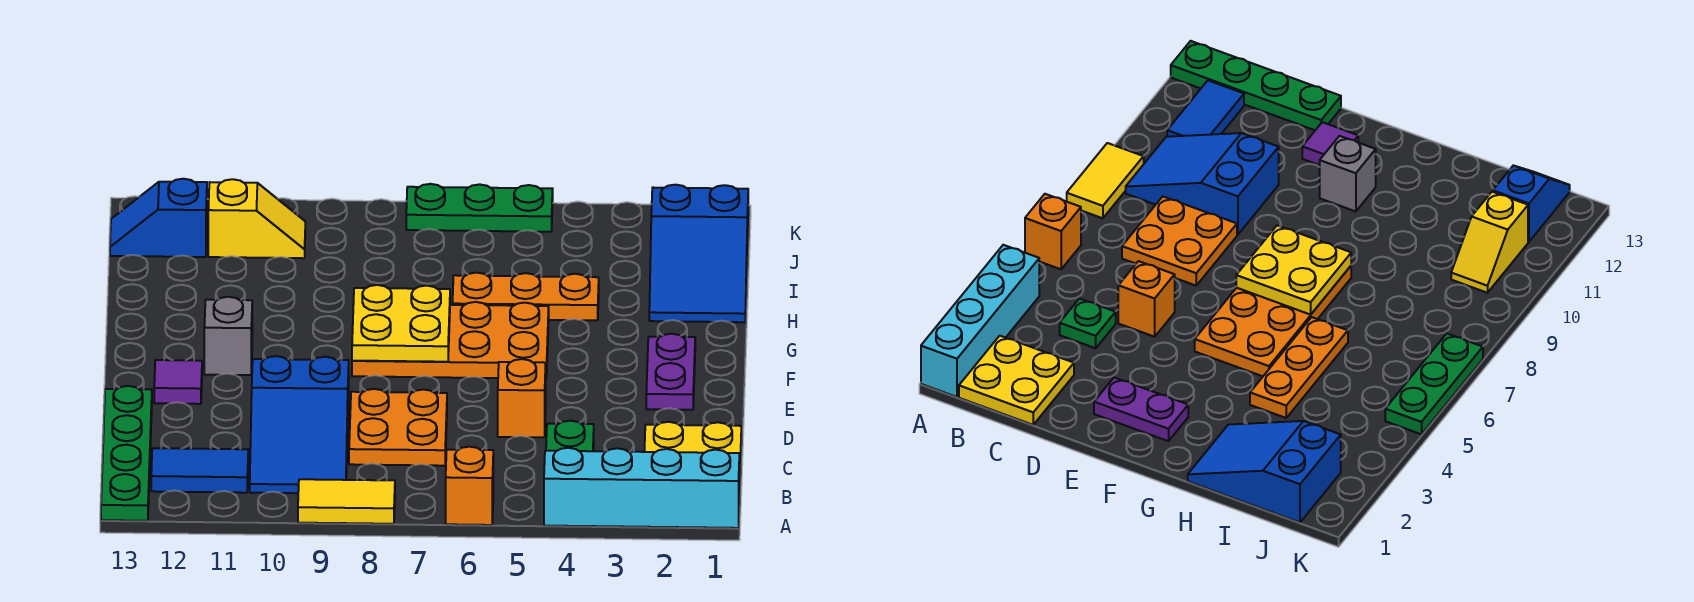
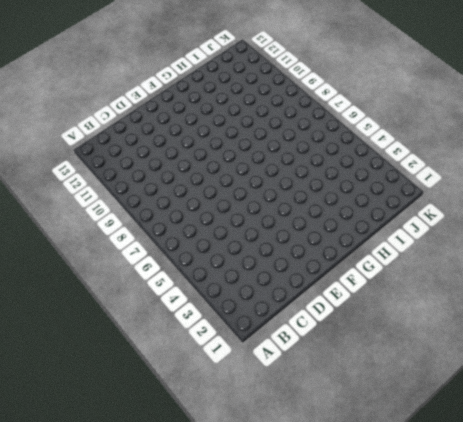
none -> cyan brick A1:A4 level 1
none -> orange brick A6 level 1
none -> yellow tile A8:A9 level 1

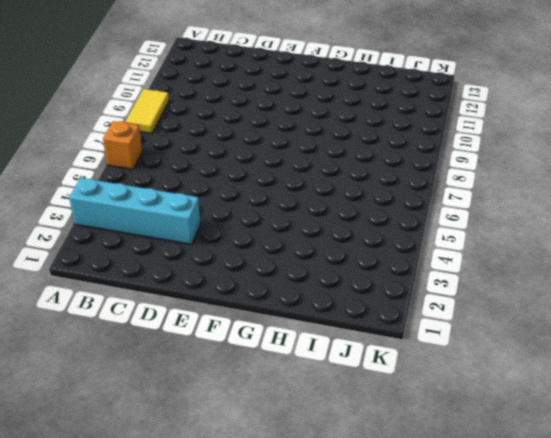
cyan brick A3:D3 level 1 -> cyan brick A1:A4 level 1
none -> green plate A13:D13 level 1
none -> yellow plate B1:C2 level 1
none -> blue slope B9:D10 level 1 top D

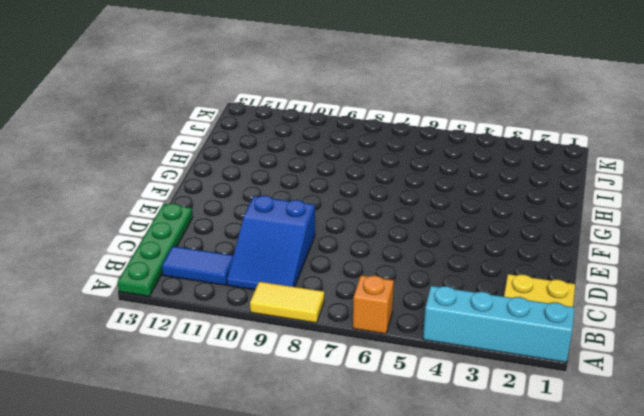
none -> green plate C4 level 1
none -> orange plate C7:D8 level 1
none -> orange brick D5 level 1

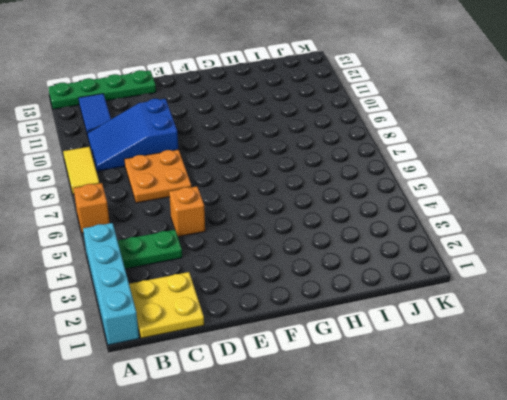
green plate B4:C4 level 1 -> green plate C4 level 1
none -> purple plate E2:F2 level 1
none -> purple tile E12 level 1
none -> orange plate F5:G8 level 1

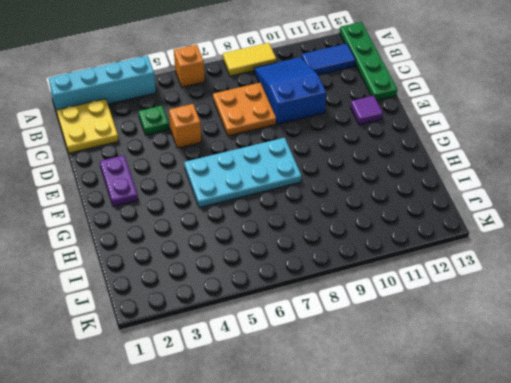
cyan plate F5:G8 level 1 -> orange plate F5:G8 level 1
none -> grey brick F11 level 1
none -> blue slope H1:J2 level 1 top J
none -> orange plate H4:H6 level 1

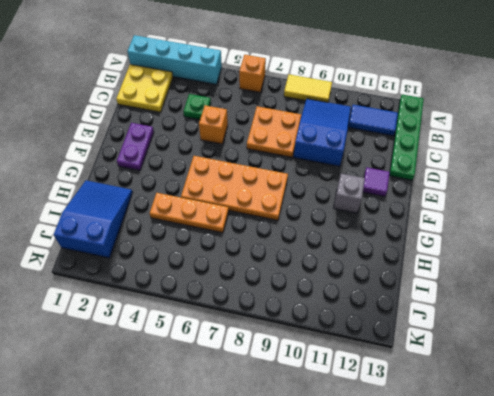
none -> yellow slope J10:J11 level 1 top 11
none -> blue slope J12:J13 level 1 top 12
none -> green plate K5:K7 level 1

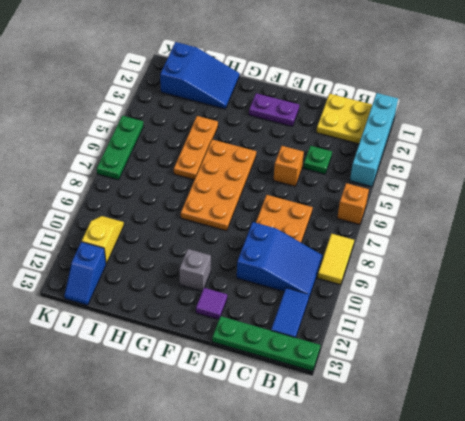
none -> yellow plate F7:G8 level 2

